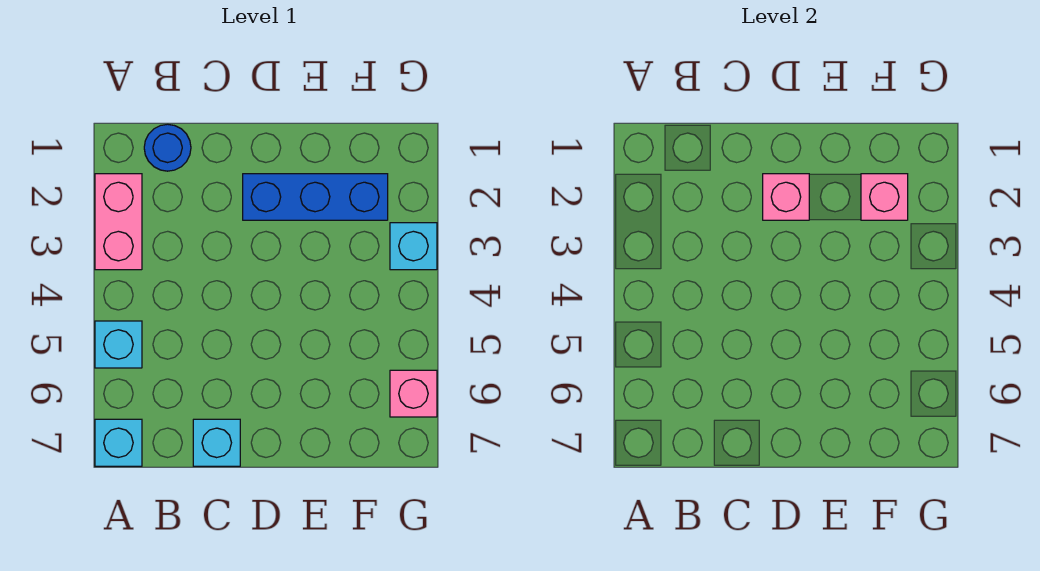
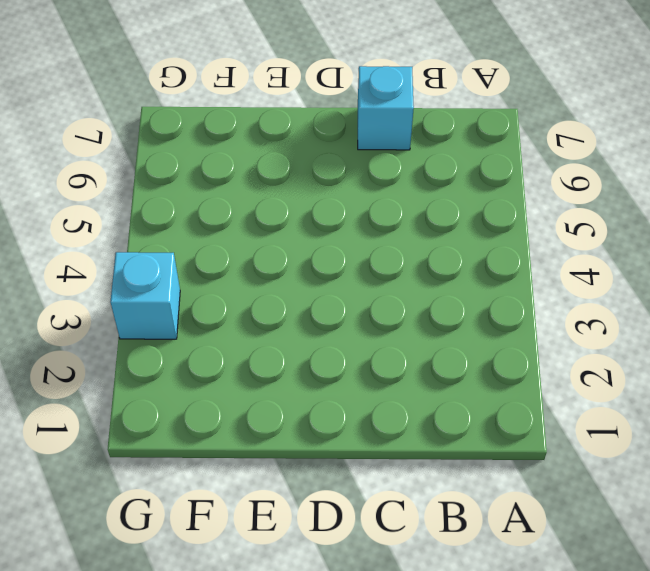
none -> pink brick A2:A3 level 1
none -> cyan brick A5 level 1

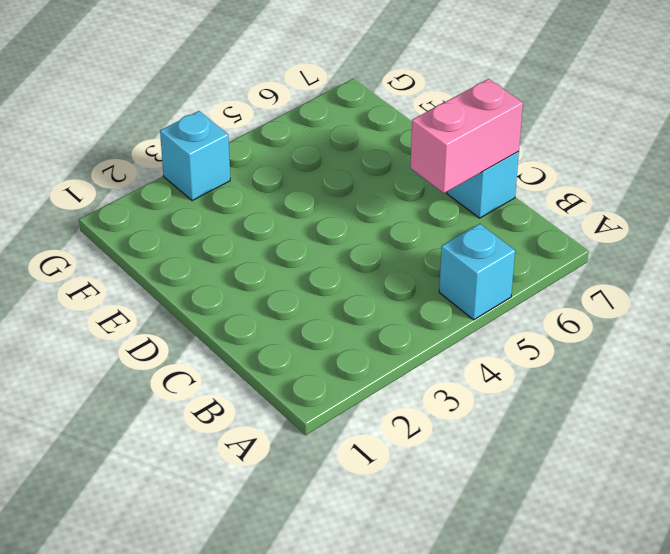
pink brick C6:C7 level 2 -> pink brick A2:A3 level 1
none -> cyan brick A7 level 1
none -> blue round brick B1 level 1

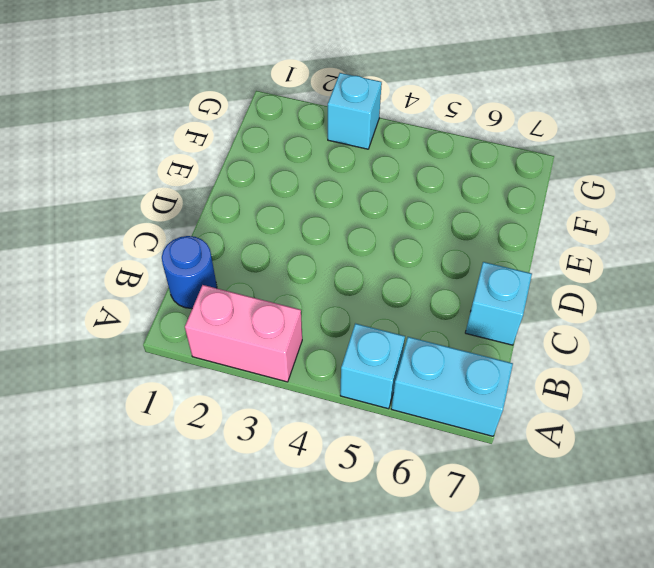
cyan brick A6:A7 level 1 -> cyan brick A7 level 1
none -> blue brick D2:F2 level 1
none -> pink brick G6 level 1

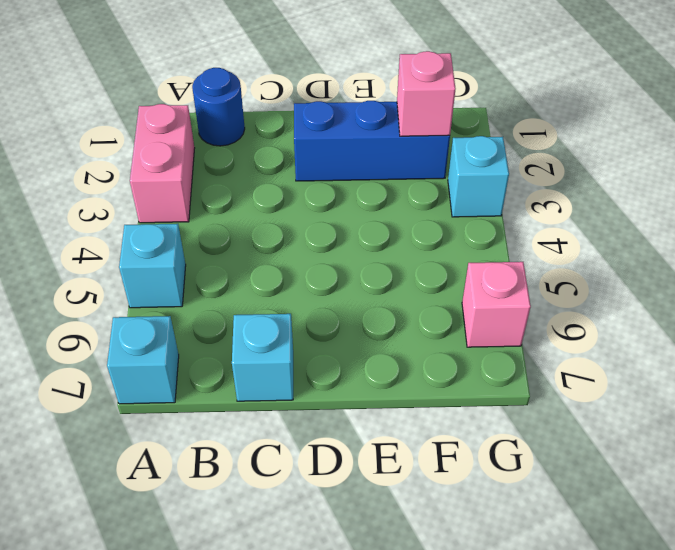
none -> pink brick D2 level 2

